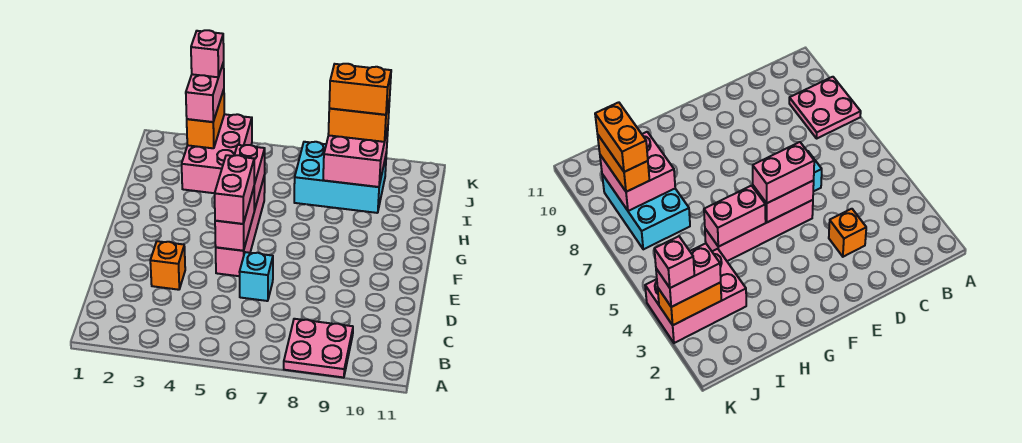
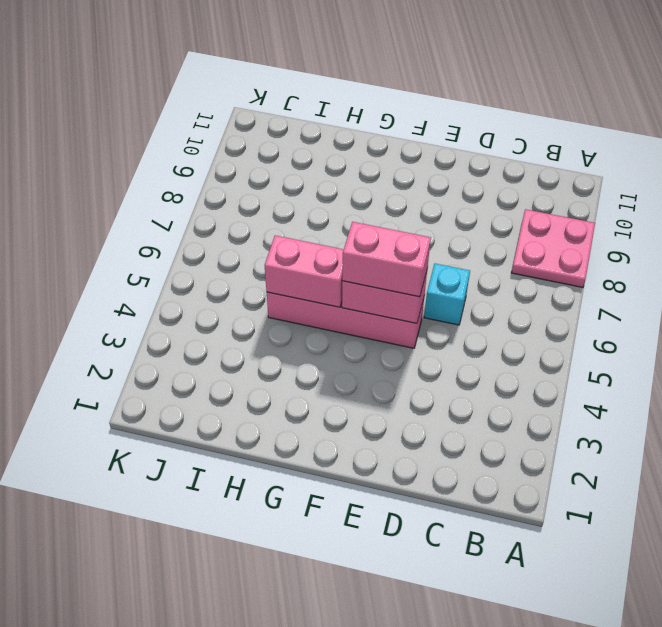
none -> orange brick D3 level 1
none -> pink brick I3:K4 level 1
none -> cyan brick I7:J9 level 1

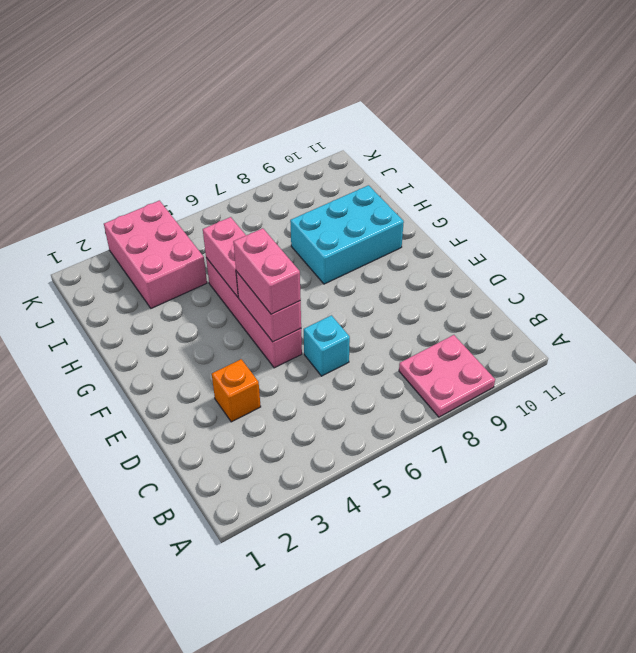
cyan brick G8:H10 level 1 -> cyan brick I7:J9 level 1
none -> pink brick I8:J9 level 2
none -> orange brick J3:K3 level 2
none -> pink brick J3:K3 level 3

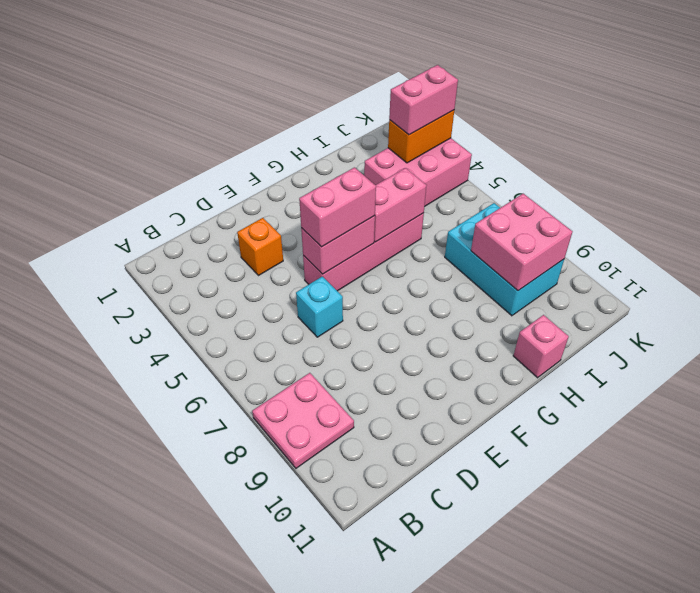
pink brick H11 level 1 -> pink brick K3 level 4
none -> orange brick J8:J9 level 3
none -> orange brick J8:J9 level 4

